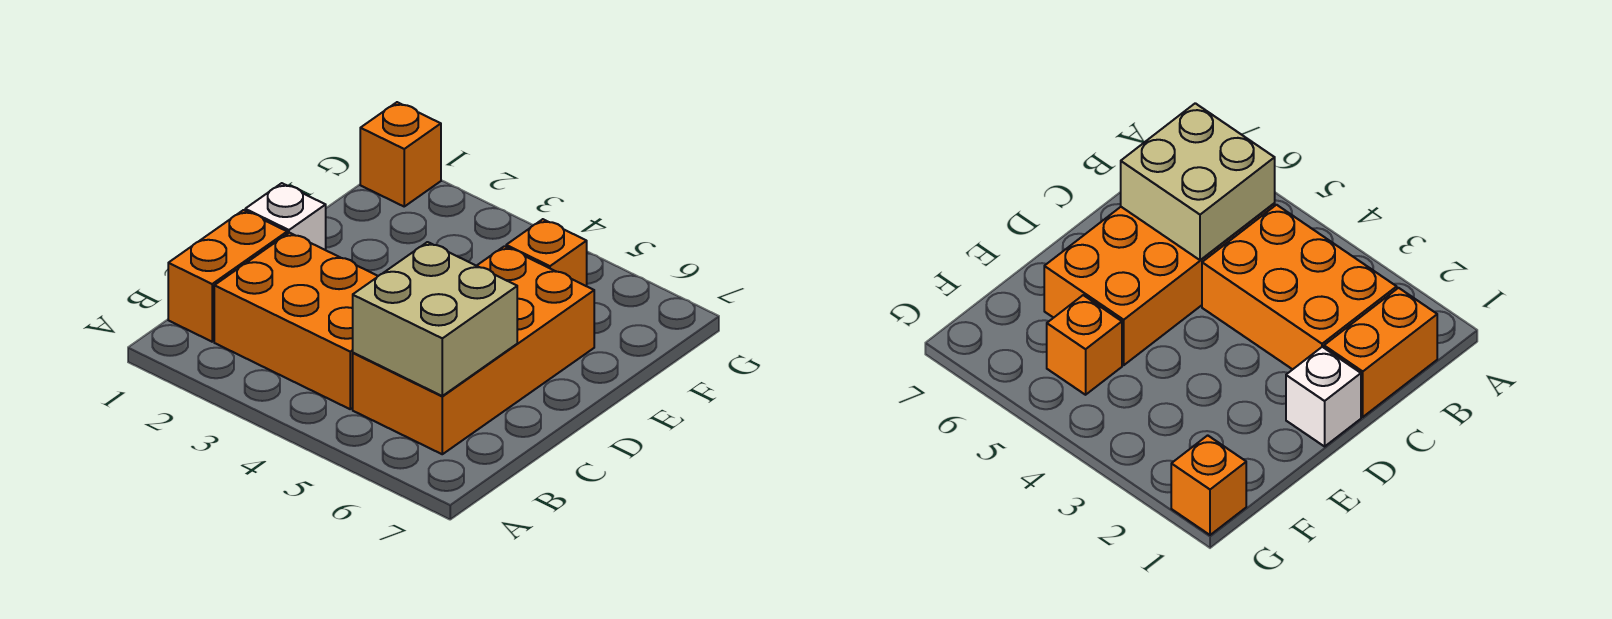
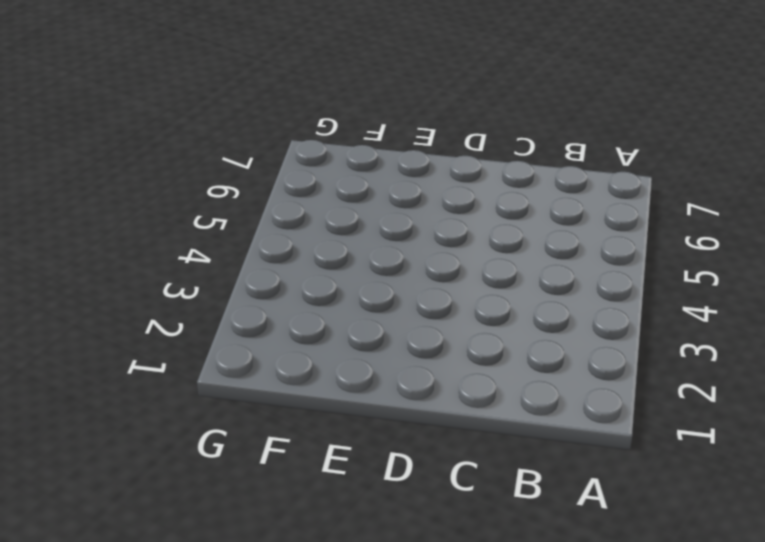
none -> orange brick B1:C1 level 1
none -> orange brick B2:C4 level 1

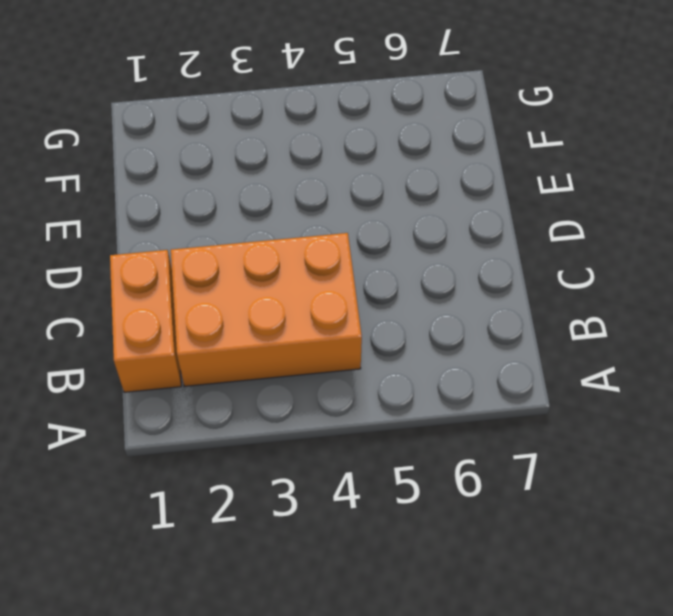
none -> orange brick B5:E6 level 1
none -> white brick D1 level 1

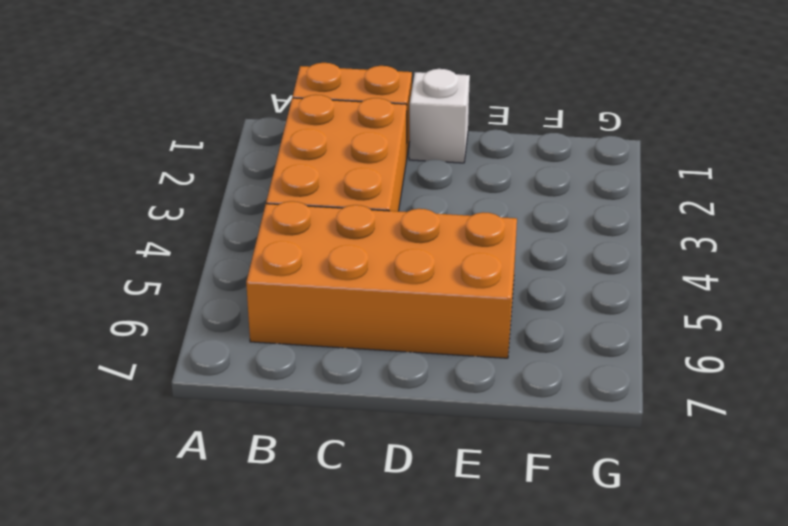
none -> orange brick F5 level 1
none -> orange brick G1 level 1

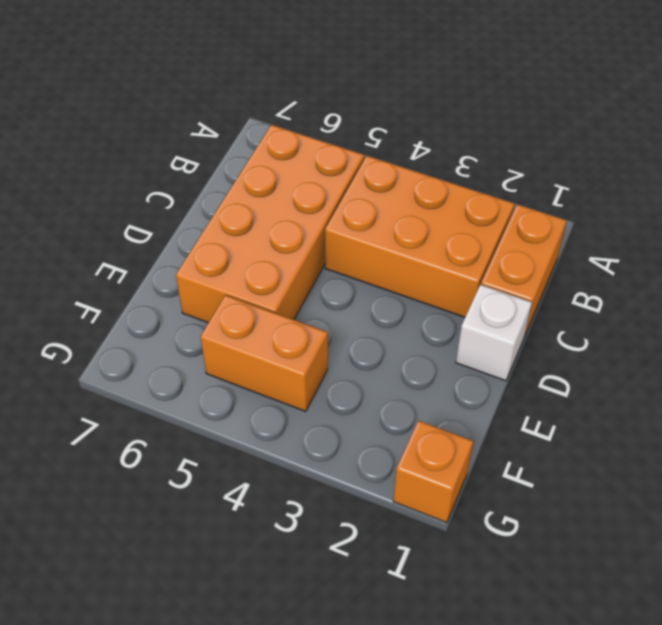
orange brick F4:F5 level 1 -> orange brick F5 level 1
none -> tan brick B5:C6 level 2

